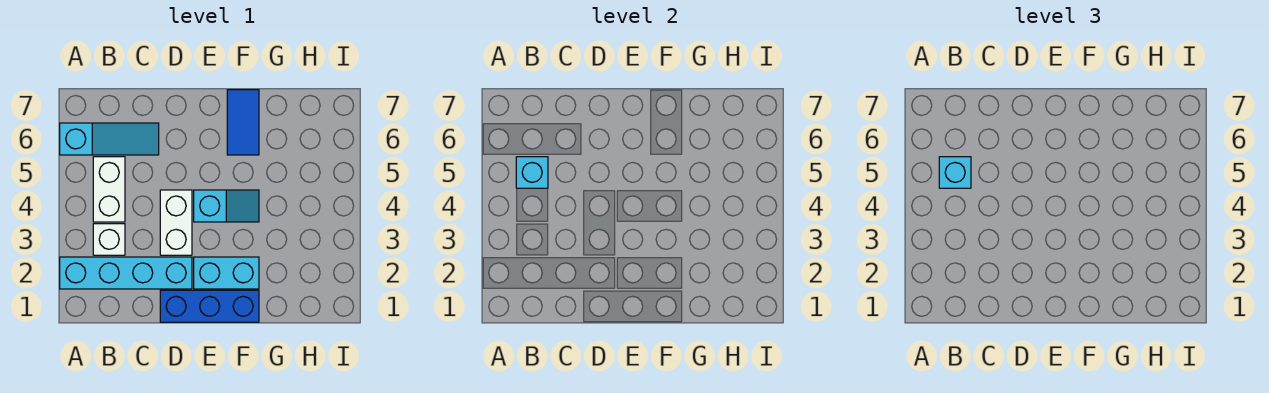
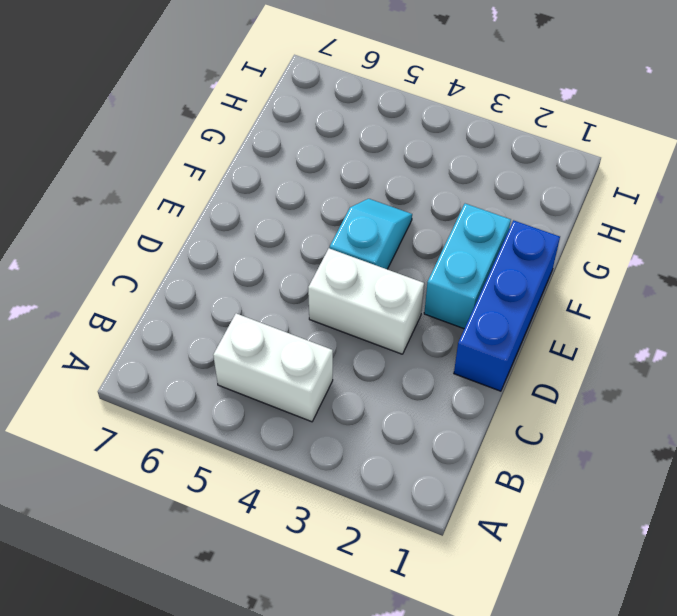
none -> cyan brick A2:D2 level 1
none -> cyan slope A6:C6 level 1 top A

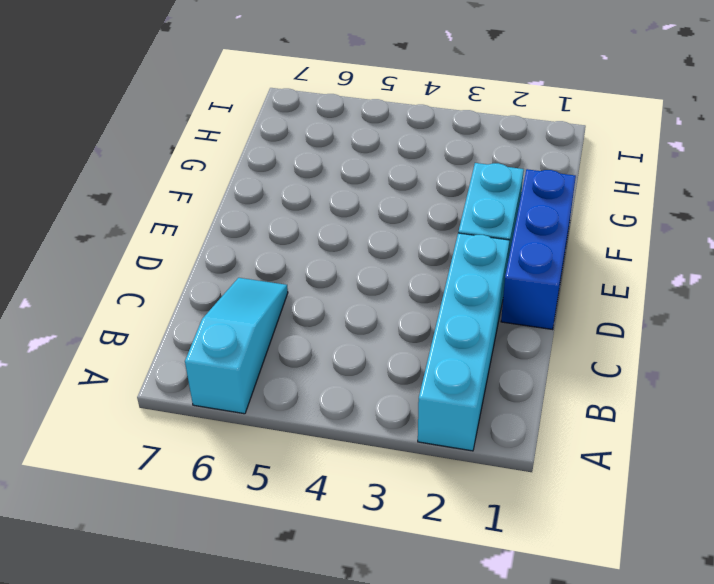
none -> white brick B3 level 1
none -> white brick B4:B5 level 1

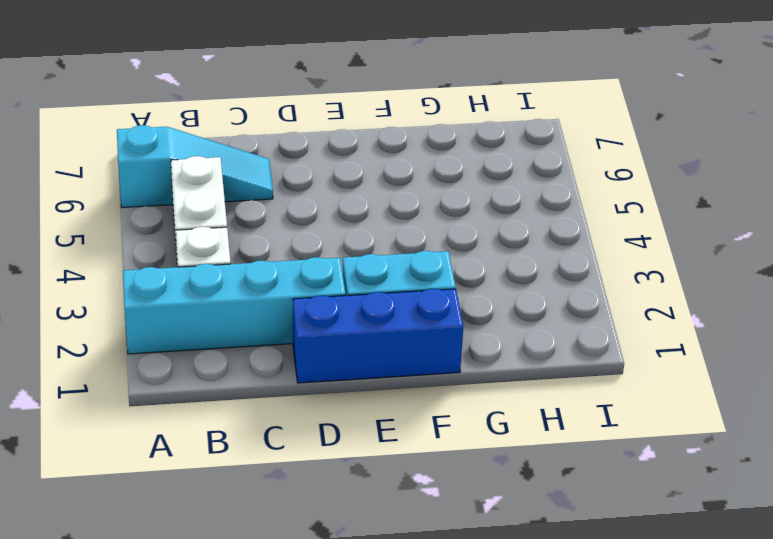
none -> white brick D3:D4 level 1
none -> cyan slope E4:F4 level 1 top E

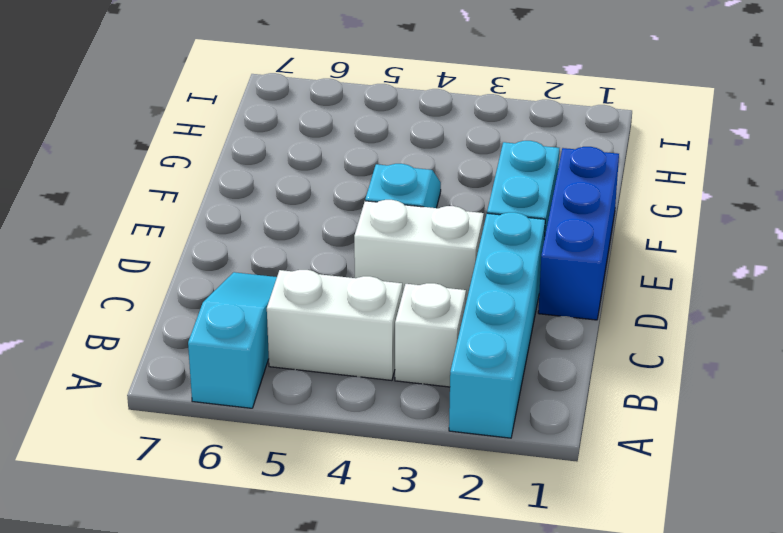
none -> blue tile F6:F7 level 1
none -> cyan brick B5 level 2

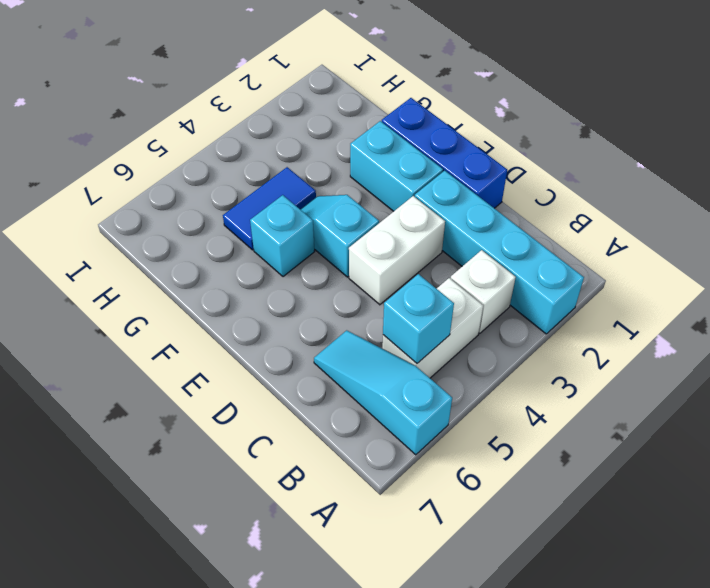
cyan brick F5 level 1 -> cyan brick B5 level 3
blue tile G4:G5 level 1 -> blue tile F6:F7 level 1

